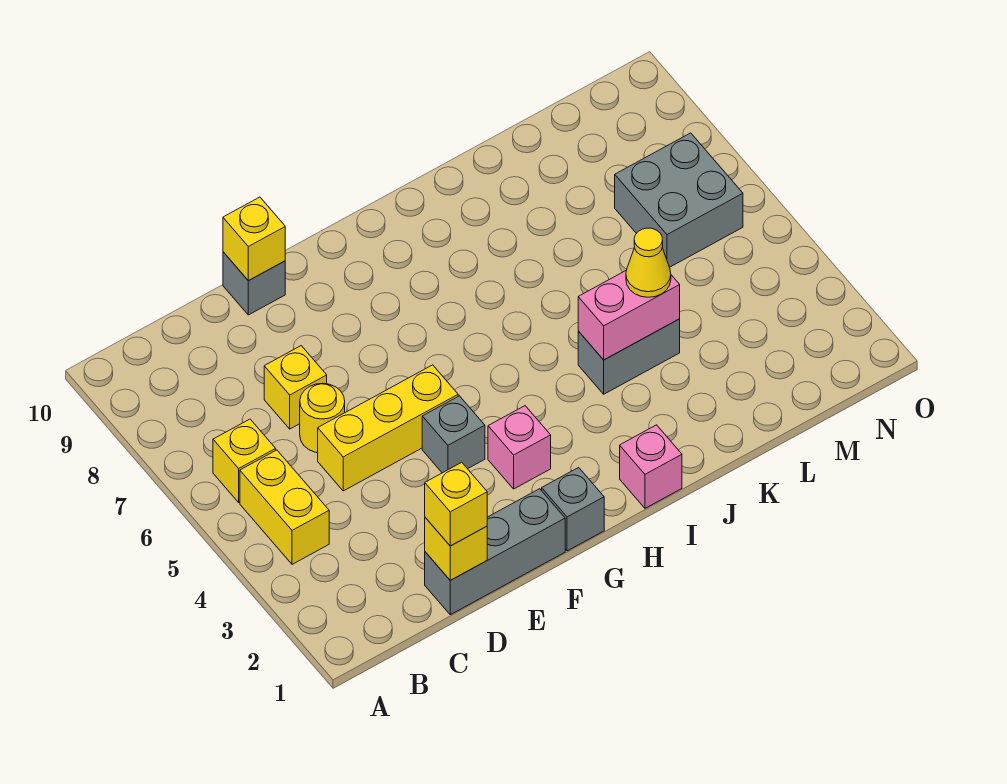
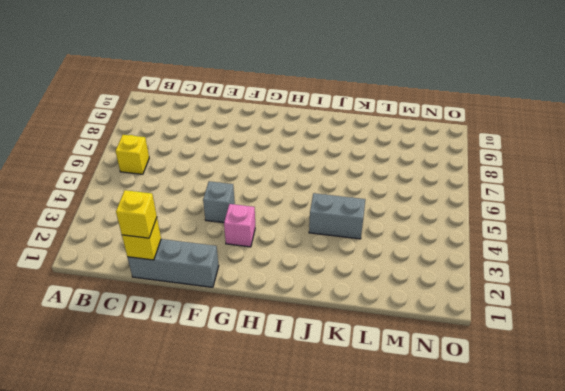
none -> yellow brick B4:B5 level 1
none -> yellow brick D5:F5 level 1
none -> yellow round brick D6 level 1

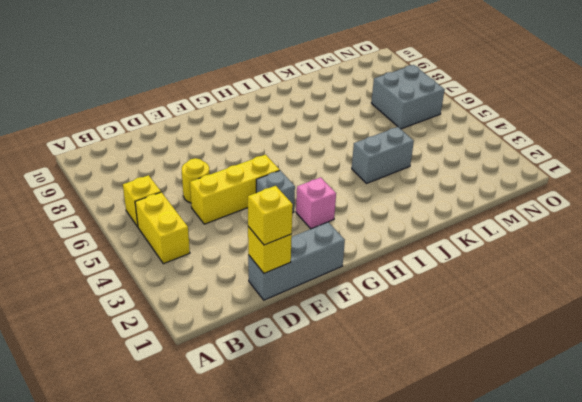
none -> yellow brick D7 level 1
none -> grey brick E10 level 1
none -> grey brick G1 level 1

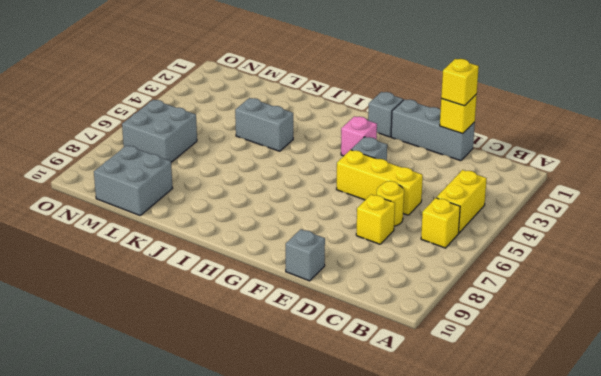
grey brick L9:M10 level 1 -> none
none -> pink brick I1 level 1
none -> yellow brick E10 level 2
none -> pink brick J4:K4 level 2

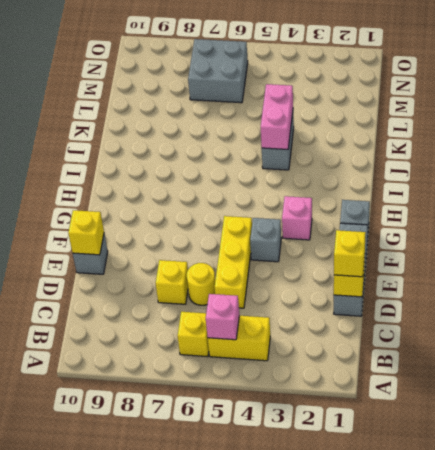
pink brick B5 level 2 -> pink brick I1 level 1
none -> yellow cone K4 level 3

